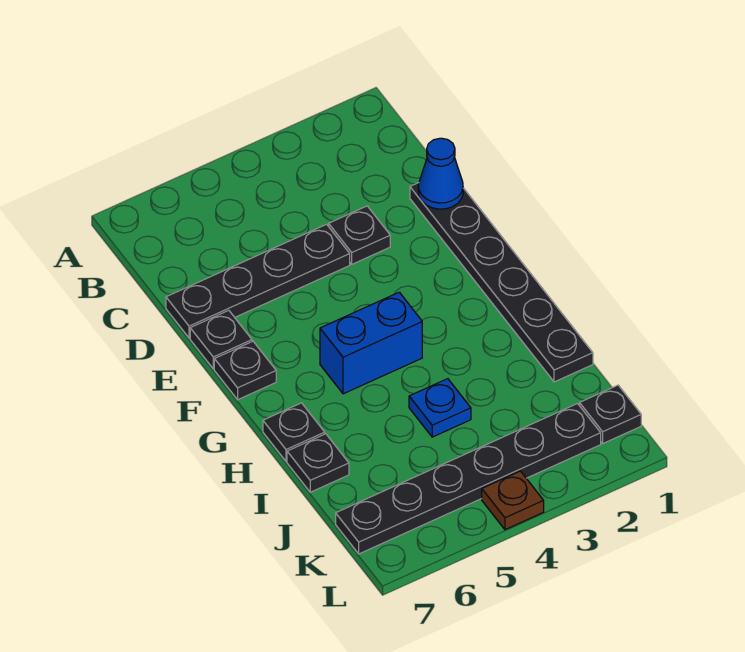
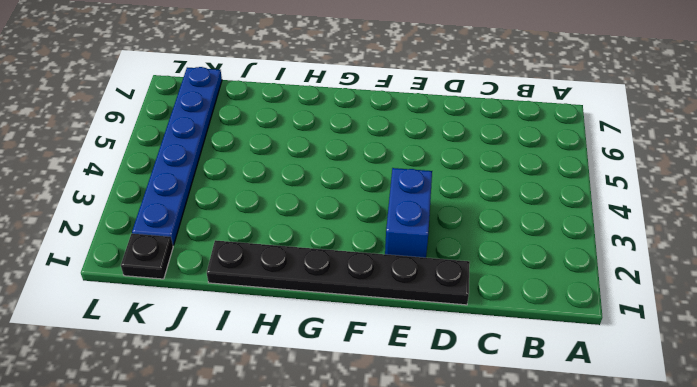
blue brick E2:E3 level 1 -> blue brick G4:G5 level 1
blue plate K2:K7 level 1 -> black plate K2:K7 level 1
none -> black plate D3 level 1
none -> black plate D4:D7 level 1
none -> black plate E7 level 1

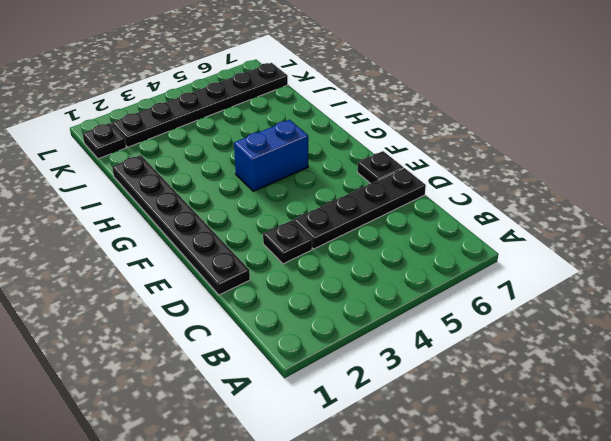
none -> black plate F7 level 1
none -> black plate H7 level 1
none -> blue plate I4 level 1

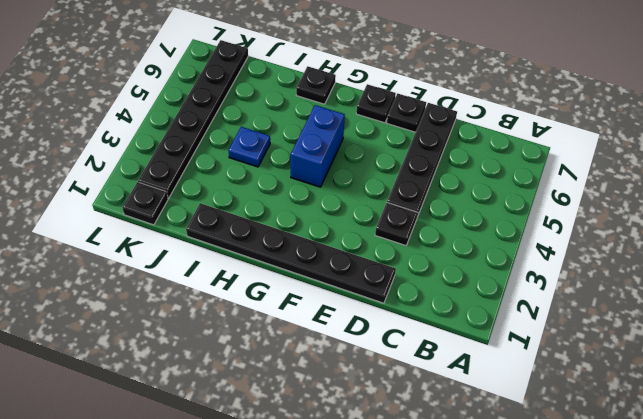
none -> black plate I7 level 1
none -> brown plate L4 level 1
none -> blue cone D1 level 2

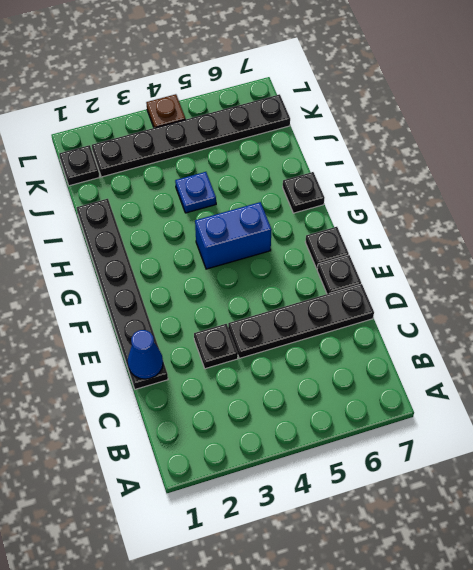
none -> black plate I7 level 1

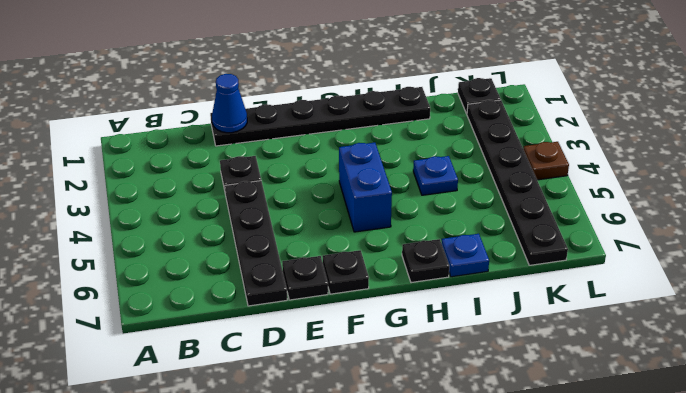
blue plate I7 level 1 -> black plate I7 level 1

